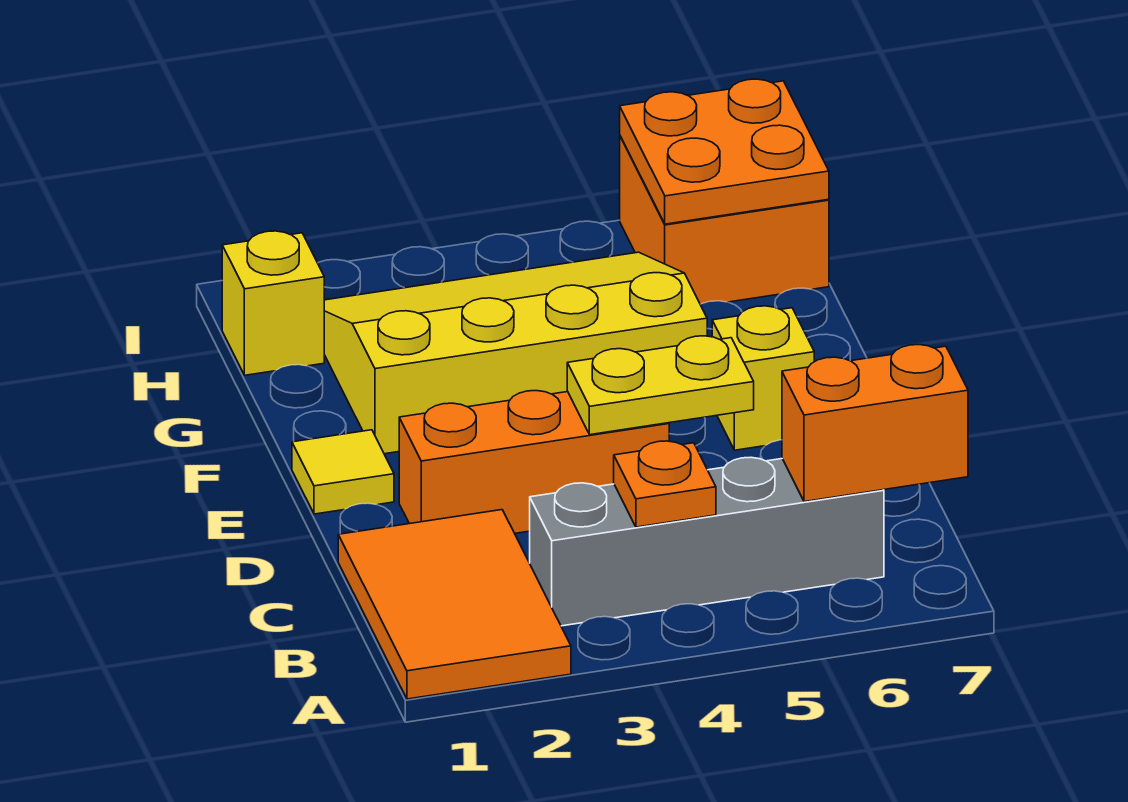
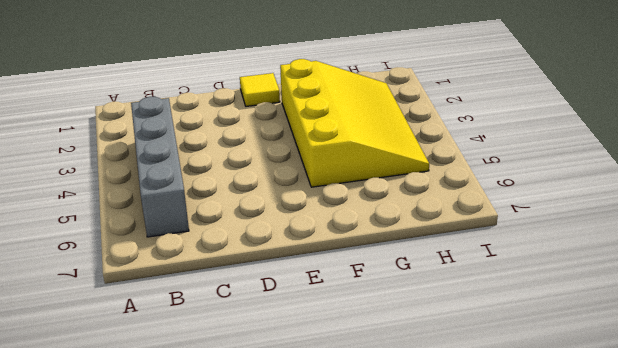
none -> orange tile A1:C2 level 1
none -> orange brick D2:D4 level 1
none -> yellow brick E6 level 1

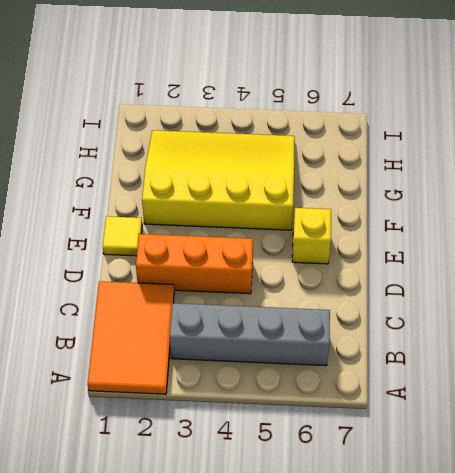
none -> yellow brick H1 level 1
none -> orange brick H6:I7 level 1
none -> orange plate B4 level 2

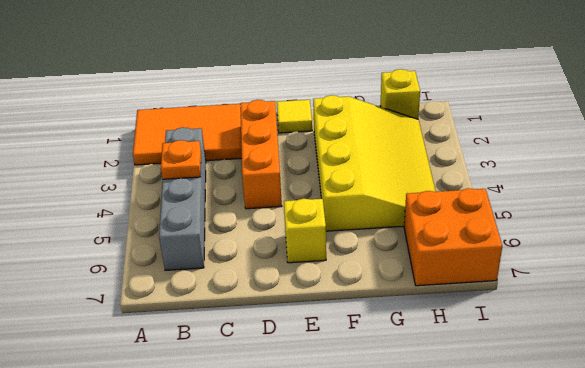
none -> orange brick B6:B7 level 2
none -> yellow plate D4:D5 level 2
none -> orange plate H6:I7 level 2

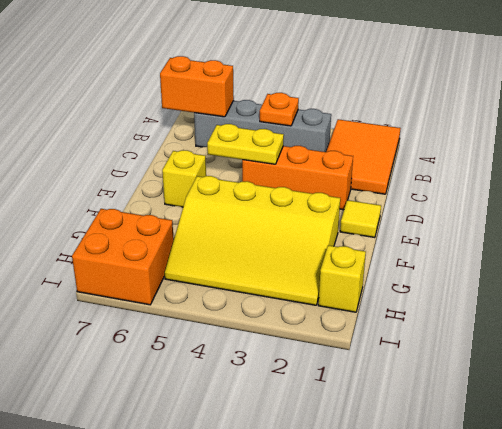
none -> orange plate H6:I7 level 2

